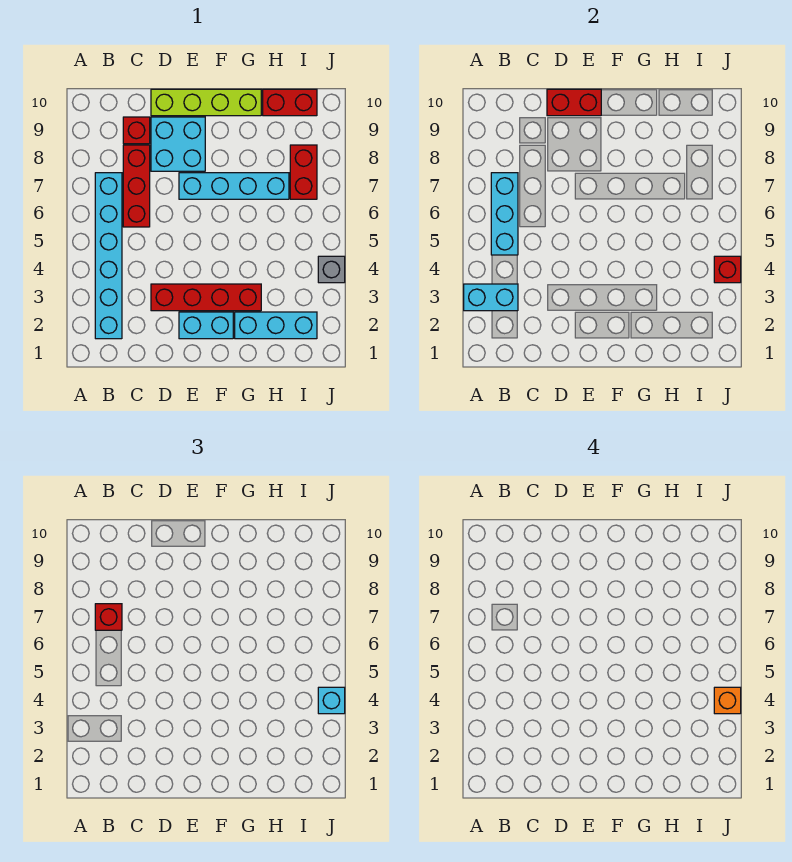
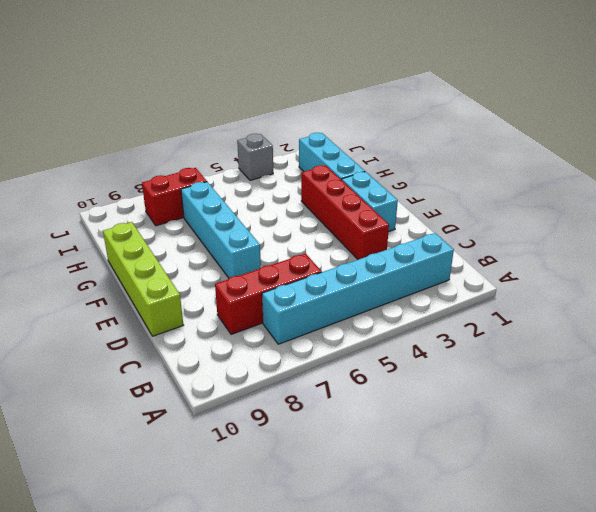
none -> red brick C9 level 1
none -> cyan brick D8:E9 level 1
none -> red brick H10:I10 level 1

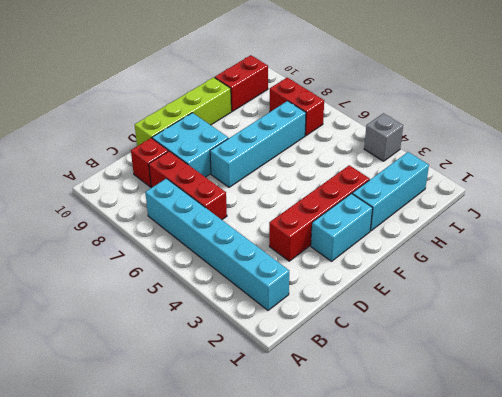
none -> cyan brick A3:B3 level 2
none -> cyan brick B5:B7 level 2
none -> red brick D10:E10 level 2

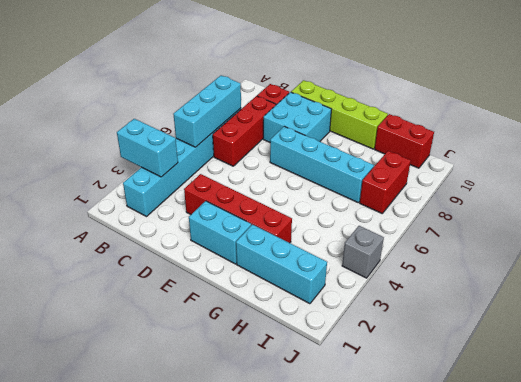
none -> red brick D10:E10 level 2
none -> red brick J4 level 2
none -> red brick B7 level 3

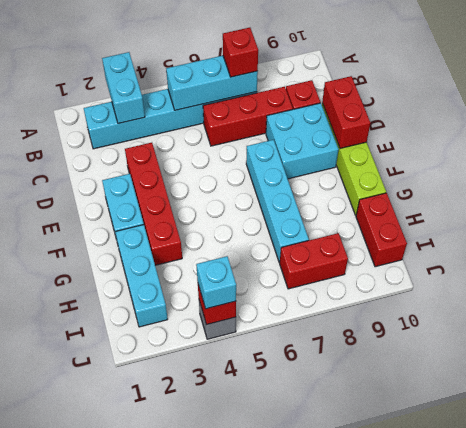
none -> orange brick J4 level 4

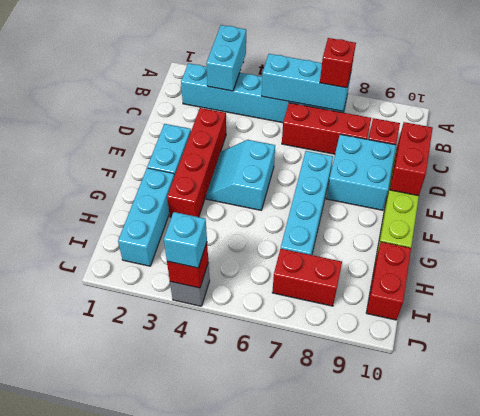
cyan slope E4:F5 level 1 top 5 -> none
none -> orange brick J4 level 4

